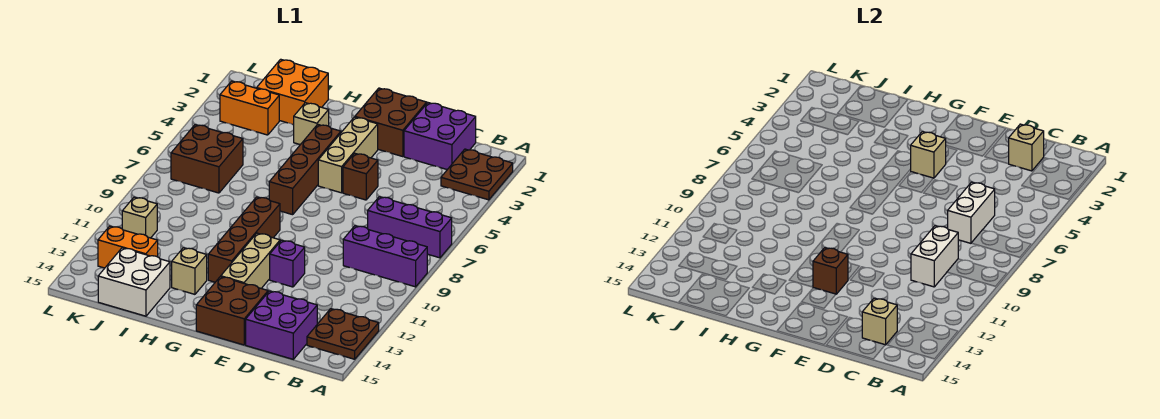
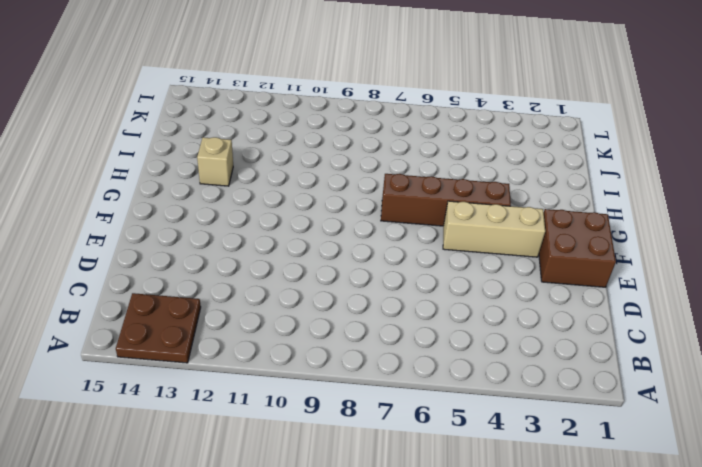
none -> brown plate A2:B3 level 1
none -> purple brick A7:C7 level 1
none -> purple brick A9:C9 level 1

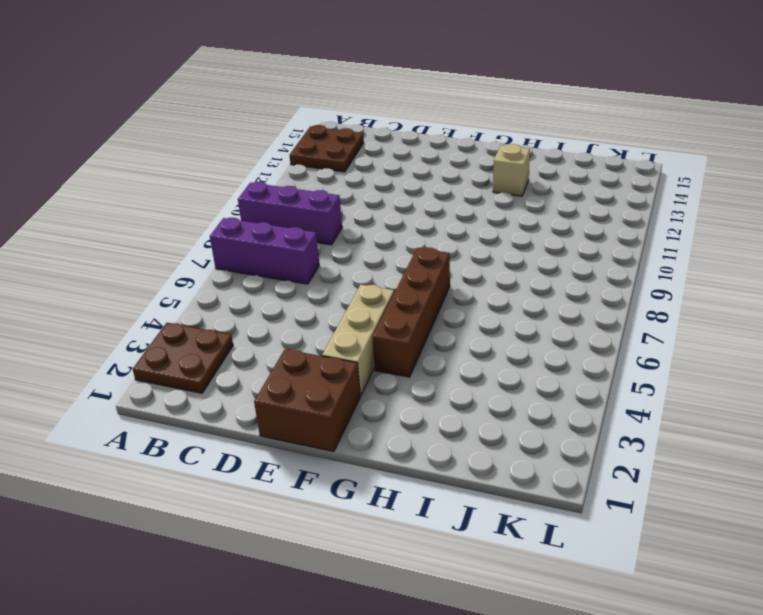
none -> purple brick C1:D2 level 1
none -> purple brick C14:D15 level 1
none -> brown brick E5 level 1

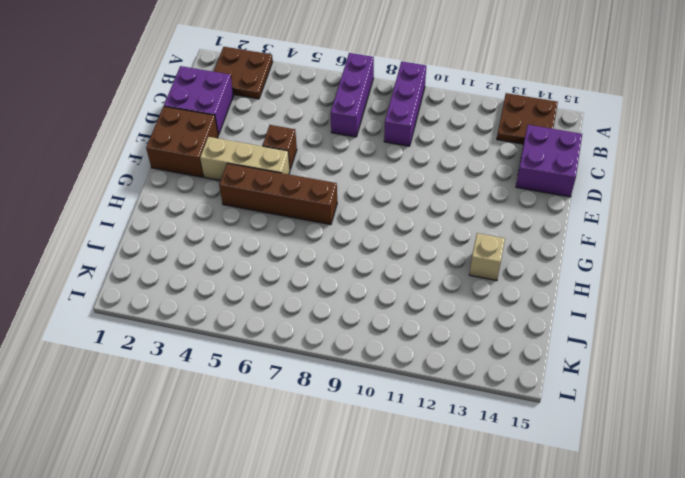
none -> purple brick E11 level 1
none -> brown brick E14:F15 level 1
none -> tan brick F11:F13 level 1

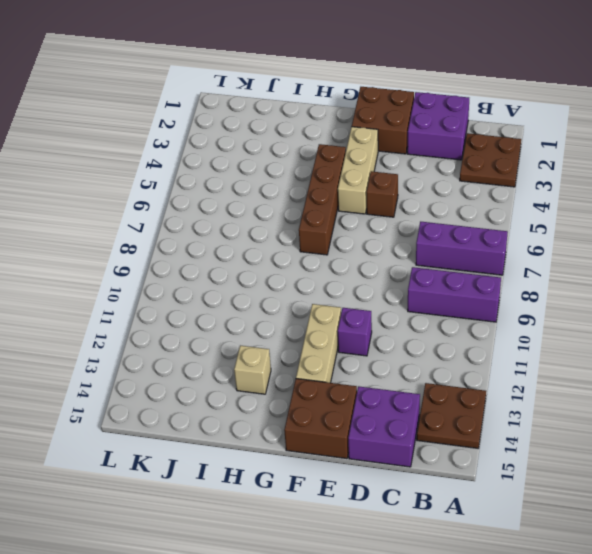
none -> brown brick G9:G12 level 1
none -> tan brick H3 level 1
none -> orange brick I1:J2 level 1

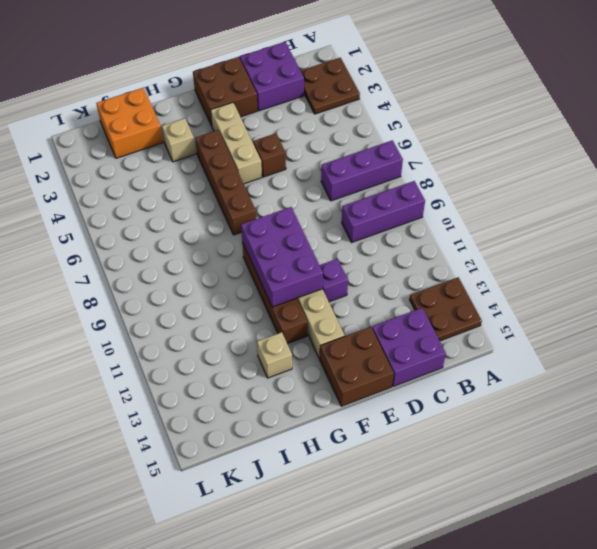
purple brick F9:G11 level 2 -> none
none -> white brick I14:J15 level 1
none -> orange brick J3:K3 level 1
none -> brown brick J6:K7 level 1

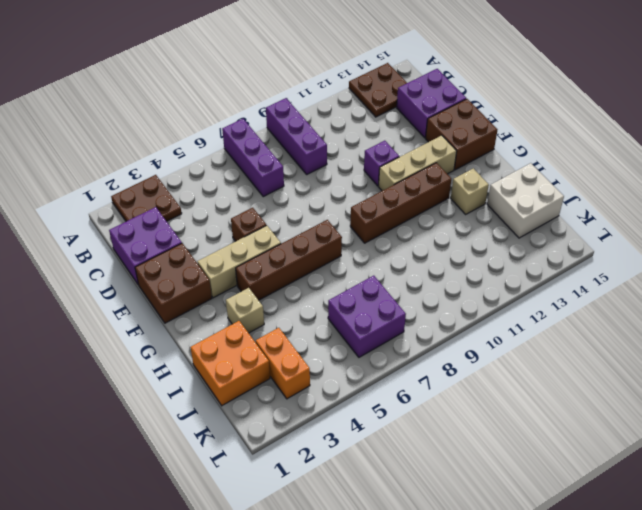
purple brick J6:K7 level 1 -> brown brick J6:K7 level 1
none -> orange brick J13:K13 level 1
none -> tan brick K11 level 1
none -> tan brick C2 level 2

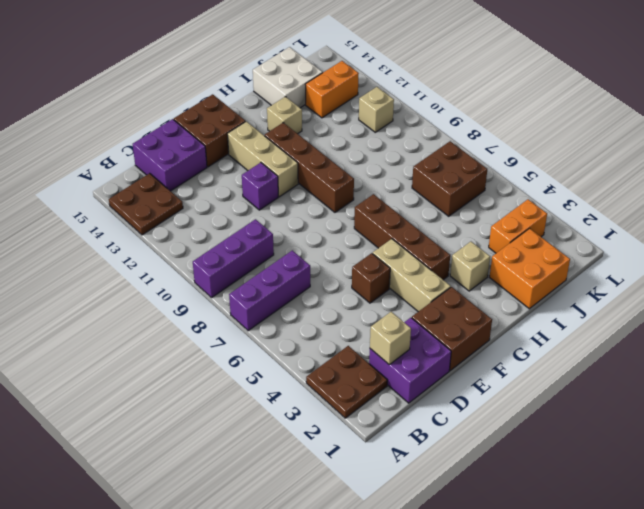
none -> white brick C6:C7 level 2
none -> white brick C9:C10 level 2
none -> tan brick C14 level 2

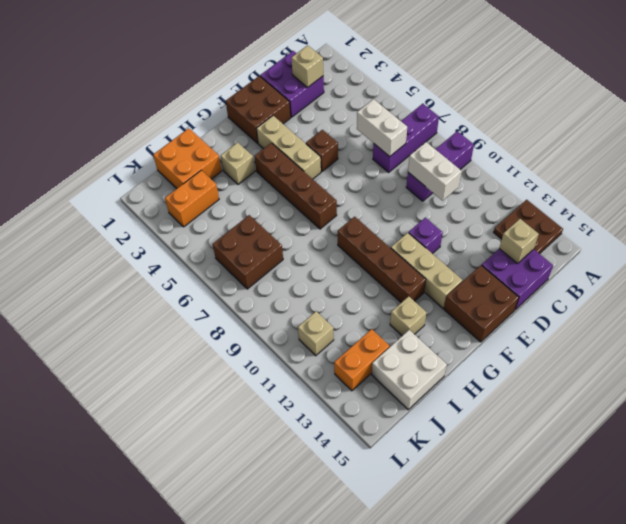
none -> brown plate A2:B3 level 1
none -> tan brick F4 level 2
none -> brown brick F12 level 2

